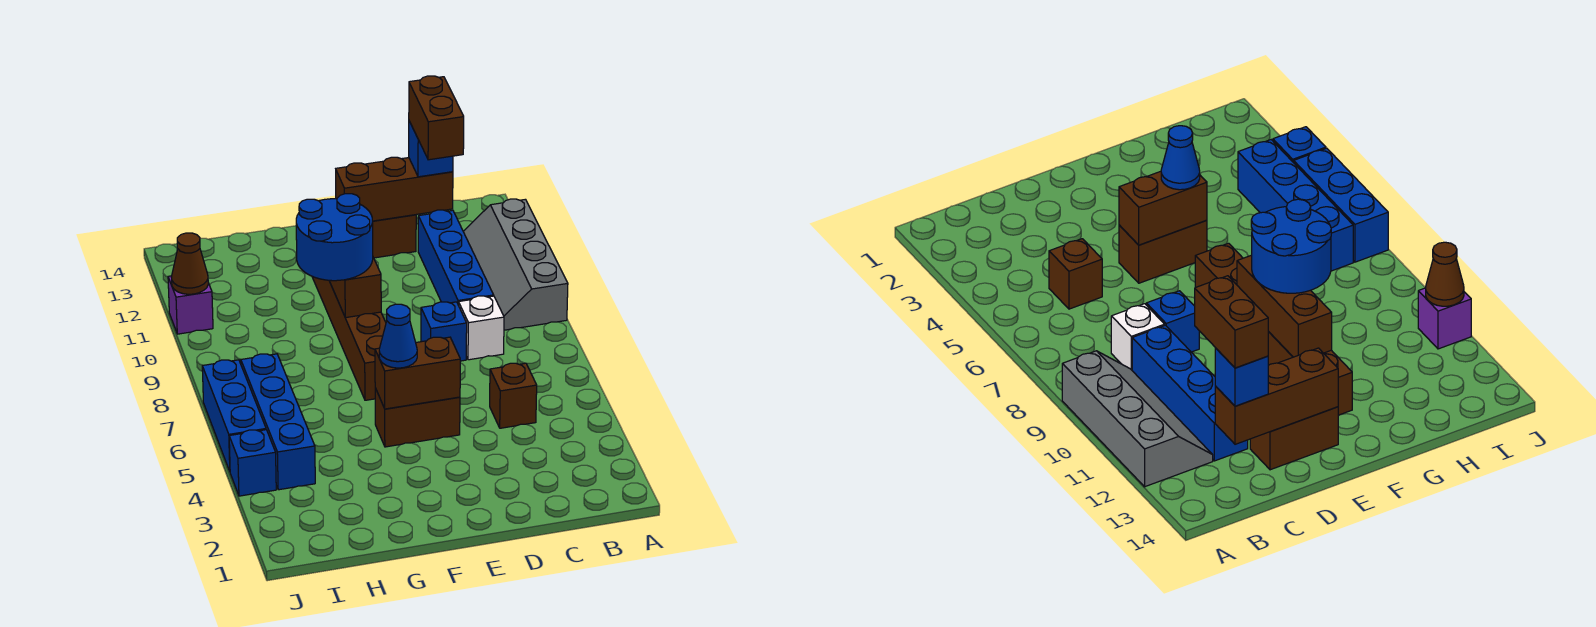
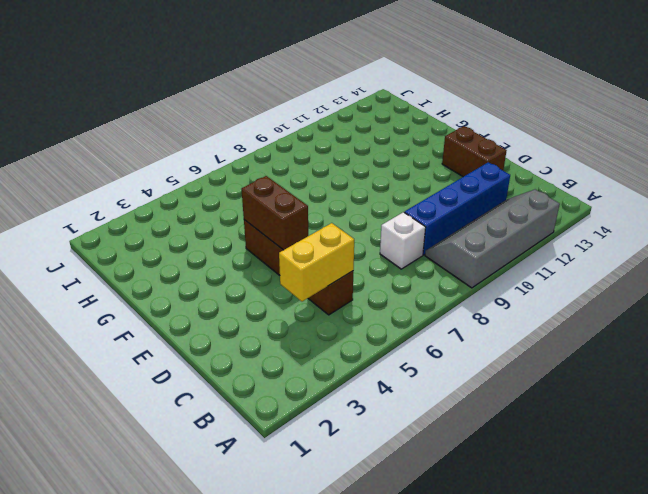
yellow brick C4:C5 level 2 -> none
none -> blue brick D8 level 1
none -> brown brick F7:F12 level 1
none -> blue brick I4:I7 level 1

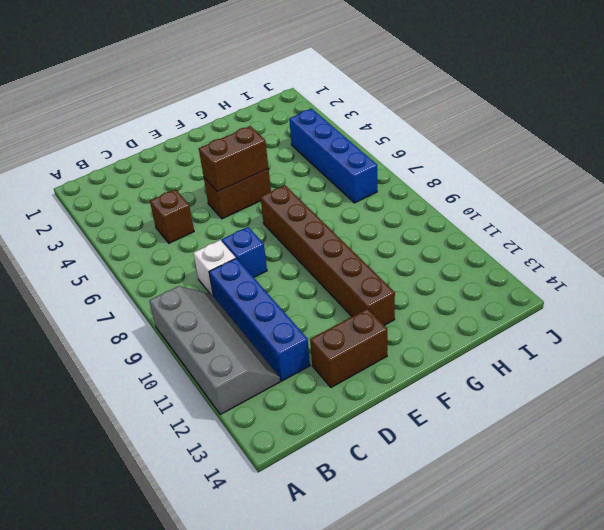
none -> blue brick J4 level 1
none -> blue brick J5:J7 level 1
none -> purple brick J11 level 1

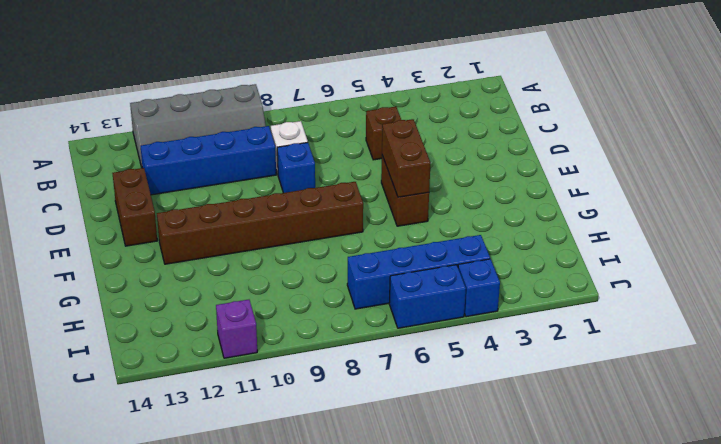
blue brick J5:J6 level 1 -> blue brick J5:J7 level 1
none -> brown brick C13:E13 level 2
none -> brown brick F9:F11 level 2
none -> brown cone J11 level 2

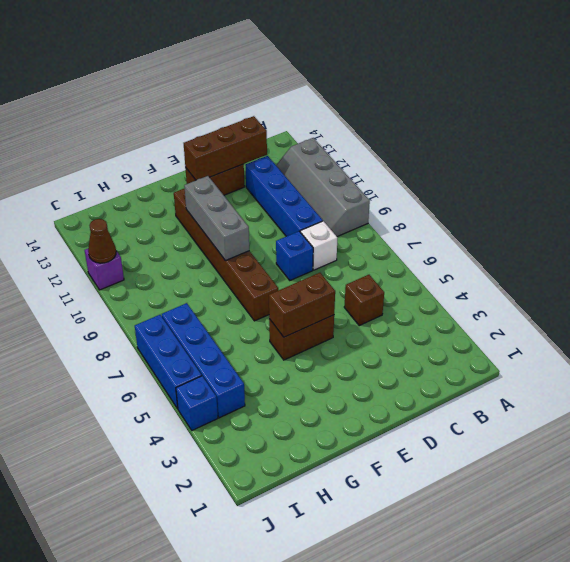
grey brick F9:F11 level 2 -> brown brick F9:F11 level 2
none -> blue brick C13 level 3
none -> blue cone F5 level 3
none -> blue round brick F9:G10 level 3

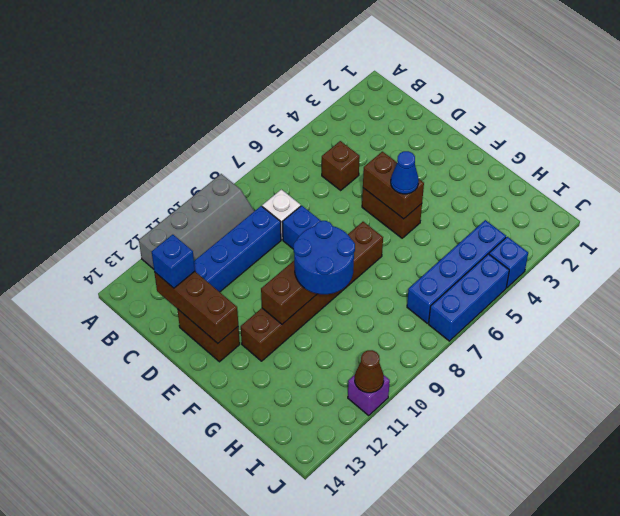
none -> brown brick C12:C13 level 4

